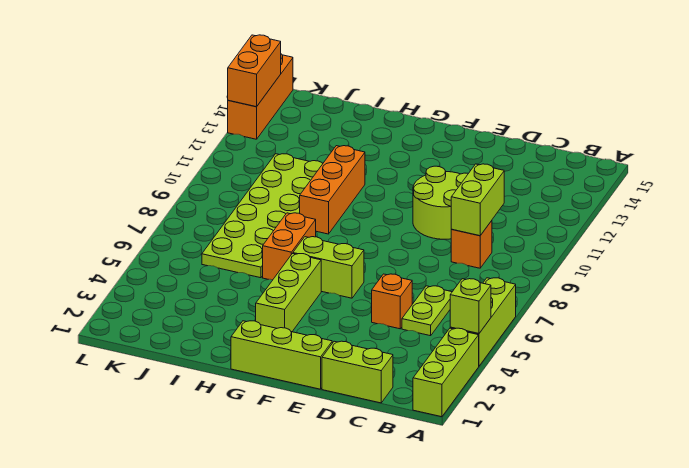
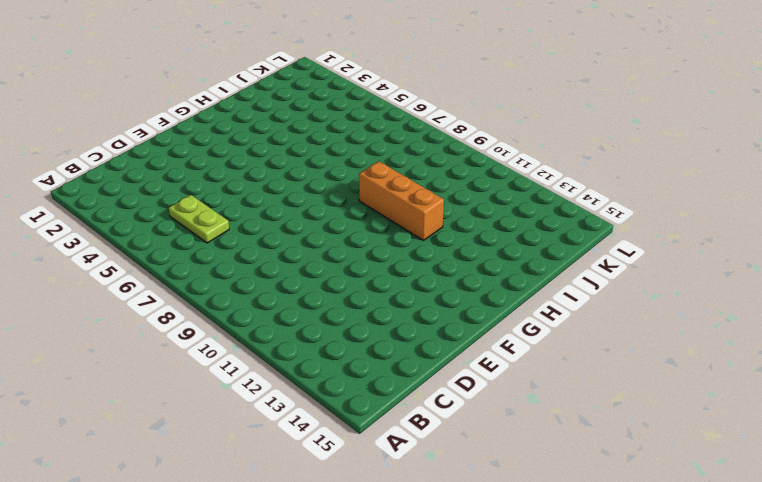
none -> lime brick A1:A3 level 1
none -> lime brick A4:A6 level 1
none -> lime brick C1:D1 level 1

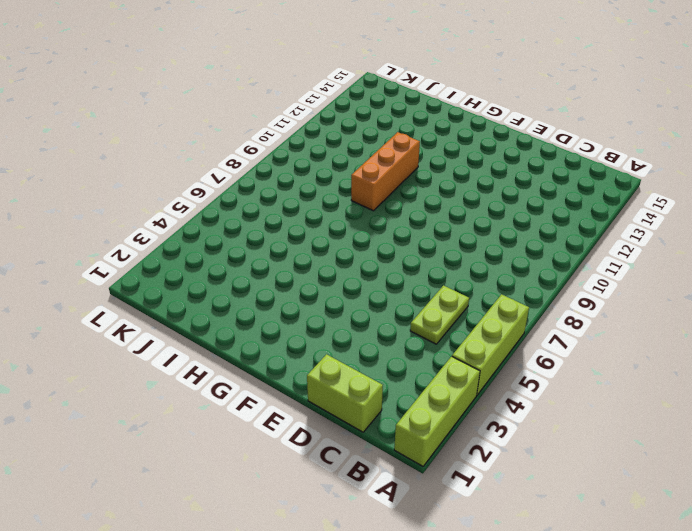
none -> orange brick C9 level 1
none -> orange brick D5 level 1
none -> lime round brick D10:E11 level 1

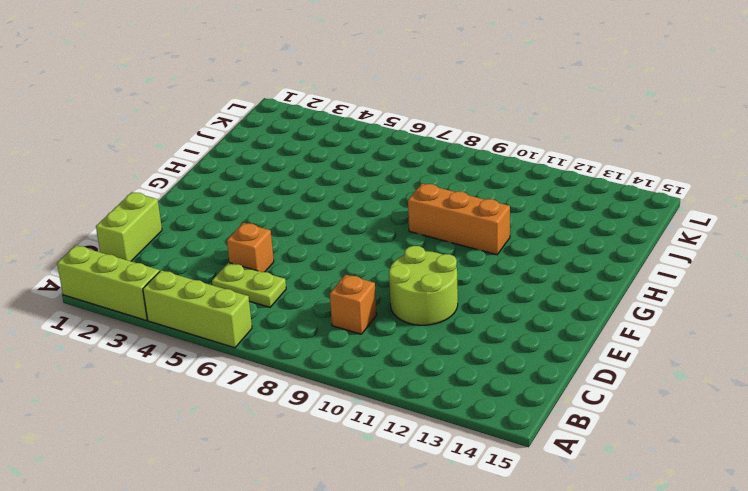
none -> lime brick E1:G1 level 1
none -> lime brick F6:G6 level 1
none -> lime brick G3:G5 level 1

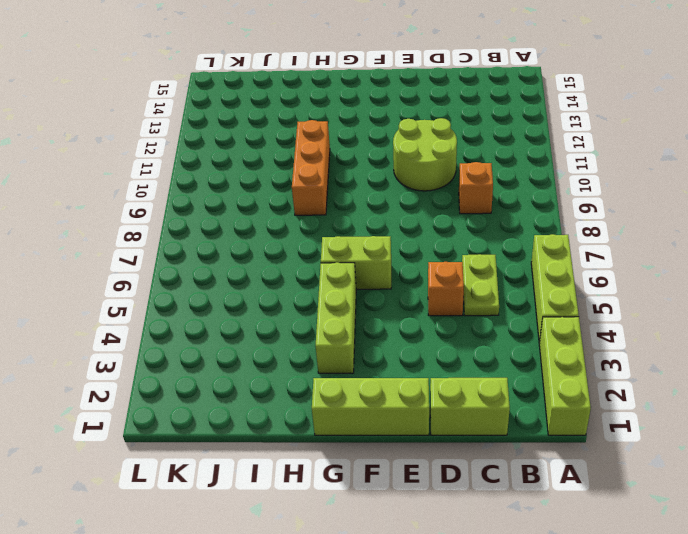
none -> orange brick H6:H7 level 1
none -> lime plate I6:J11 level 1
none -> orange brick L13:L15 level 1

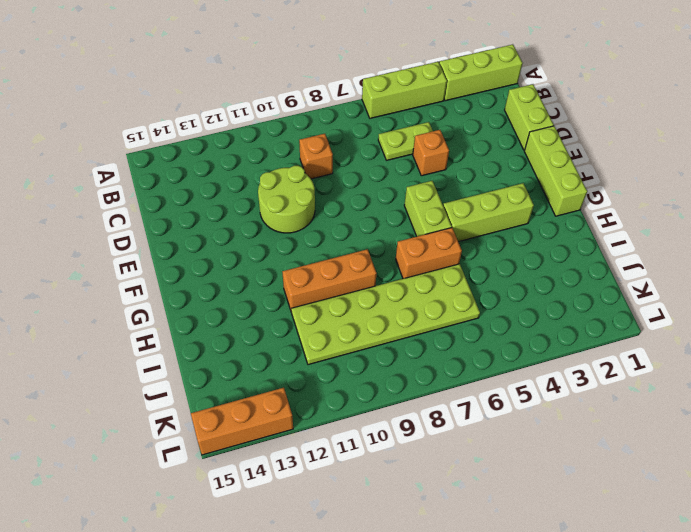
none -> lime brick A4 level 2
none -> lime brick C9:C10 level 2
none -> orange brick L13:L14 level 2

